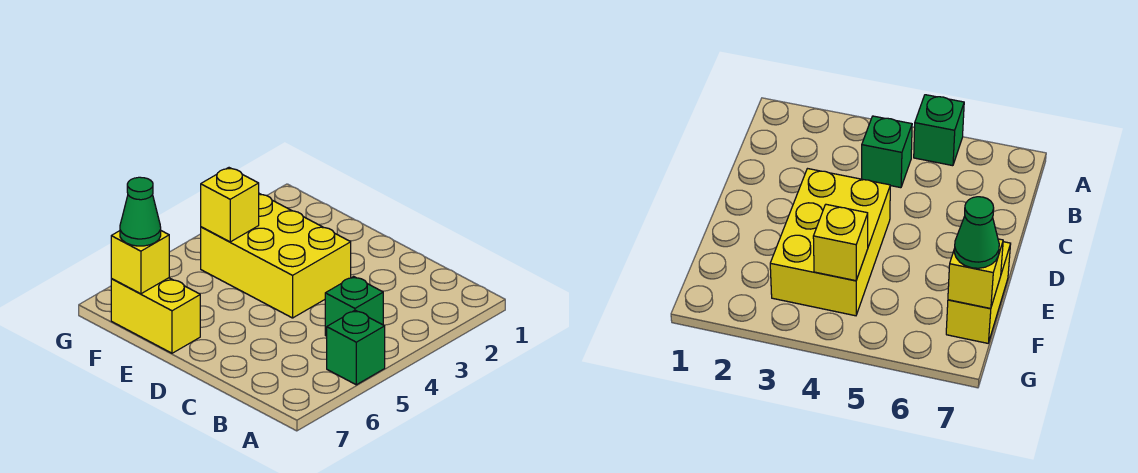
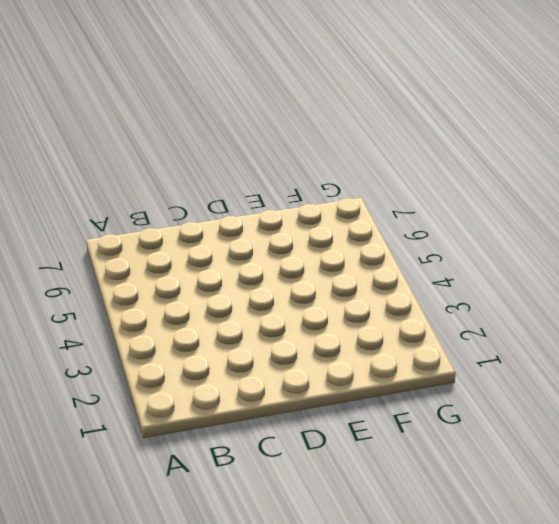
none -> green brick A5 level 1
none -> green brick B4 level 1

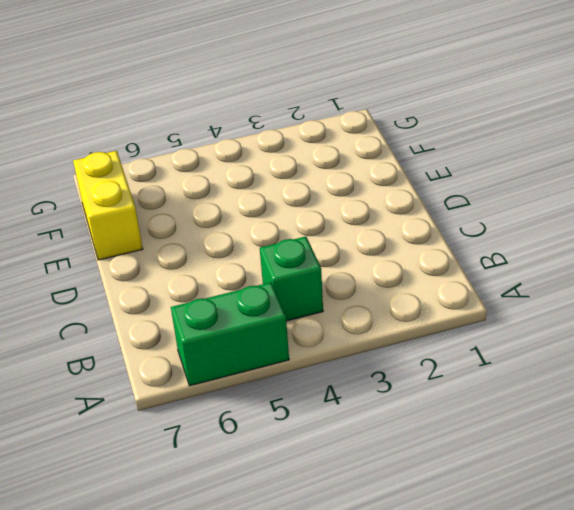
green brick A5:A6 level 1 -> green brick A5 level 1
none -> yellow brick D3:F4 level 1
none -> yellow brick F4 level 2

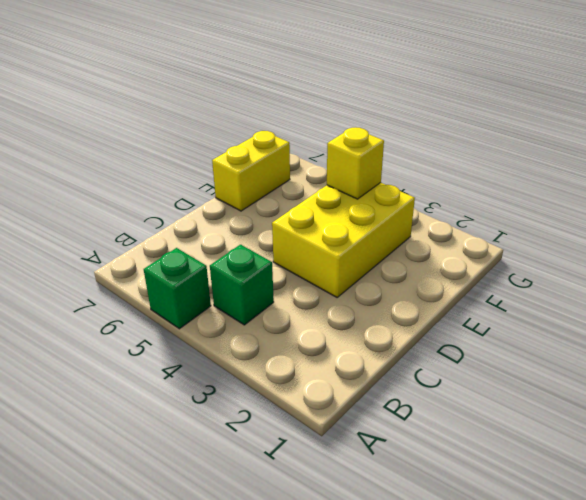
none -> yellow brick F7 level 2
none -> green cone F7 level 3

